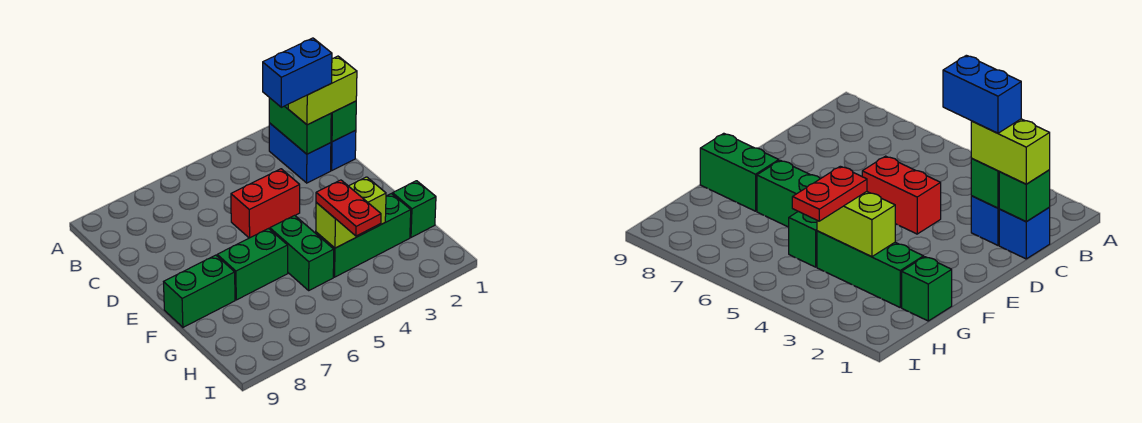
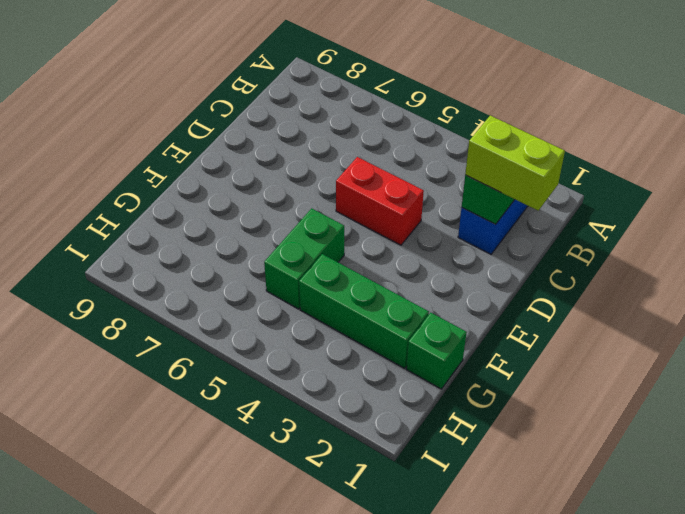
none -> blue brick C1 level 1
none -> green brick F6:F7 level 1
none -> green brick F8:F9 level 1

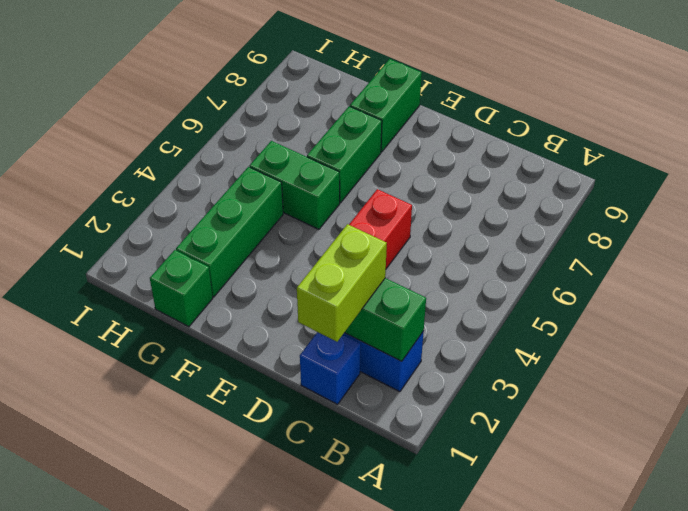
none -> green brick C1 level 2
none -> lime brick G3:G4 level 2
none -> red plate G4:H4 level 3

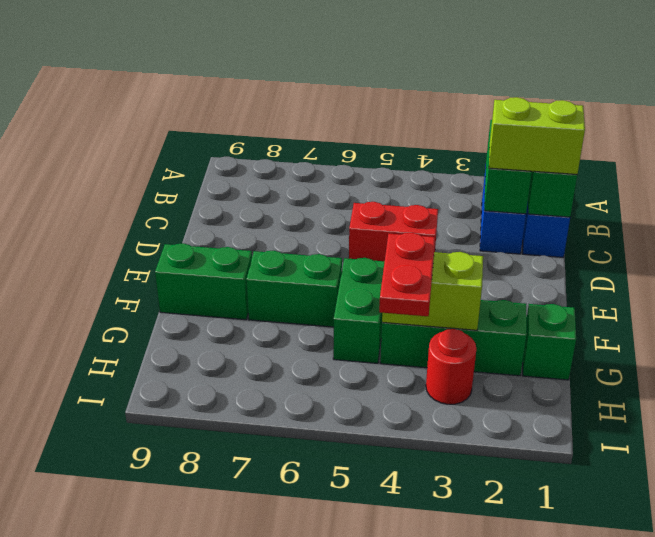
red round brick H3 level 1 -> none
none -> blue brick C2:C3 level 4

